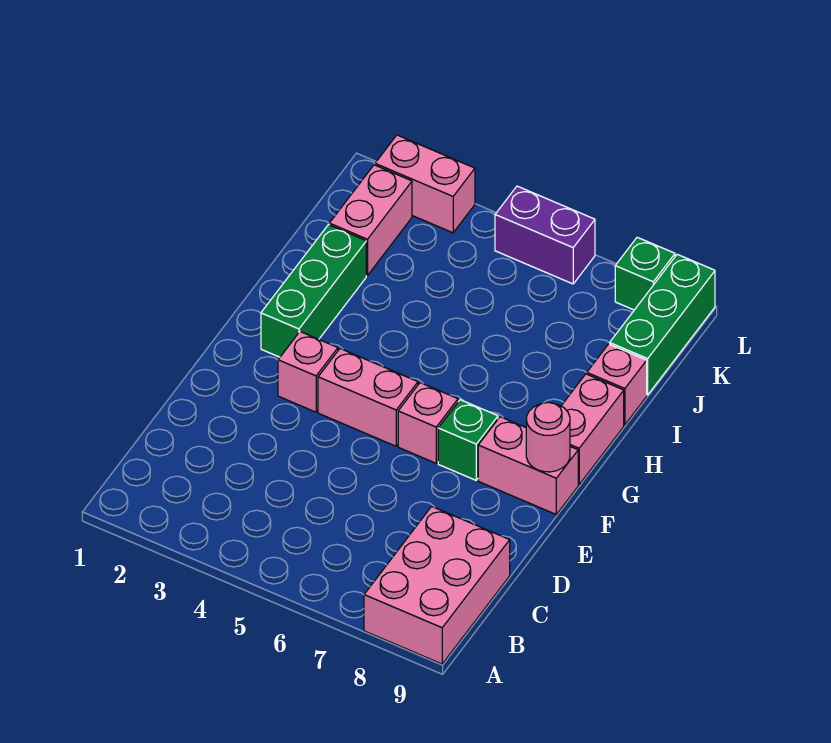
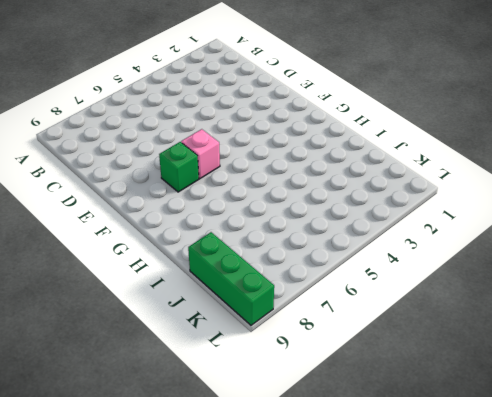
none -> pink brick A8:C9 level 1
none -> pink brick F3 level 1
none -> pink brick F4:F5 level 1

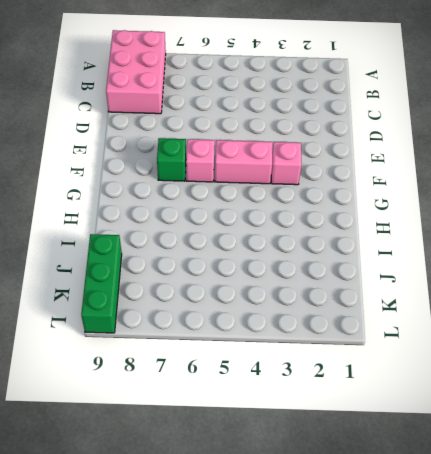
none -> pink brick F8:F9 level 1
none -> green brick G2:I2 level 1
none -> pink brick G9:H9 level 1

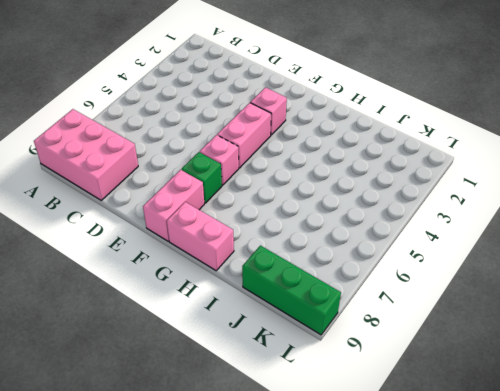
none -> green brick G2:I2 level 1
none -> pink brick I9 level 1
none -> pink brick J2:K2 level 1

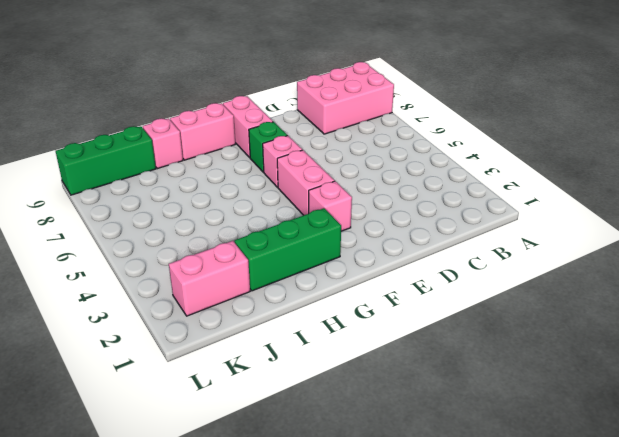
none -> pink brick L2:L3 level 1
none -> purple brick L5:L6 level 1
none -> green brick L8 level 1

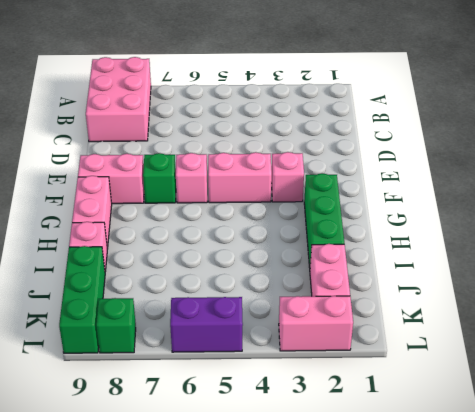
none -> pink round brick F9 level 2

